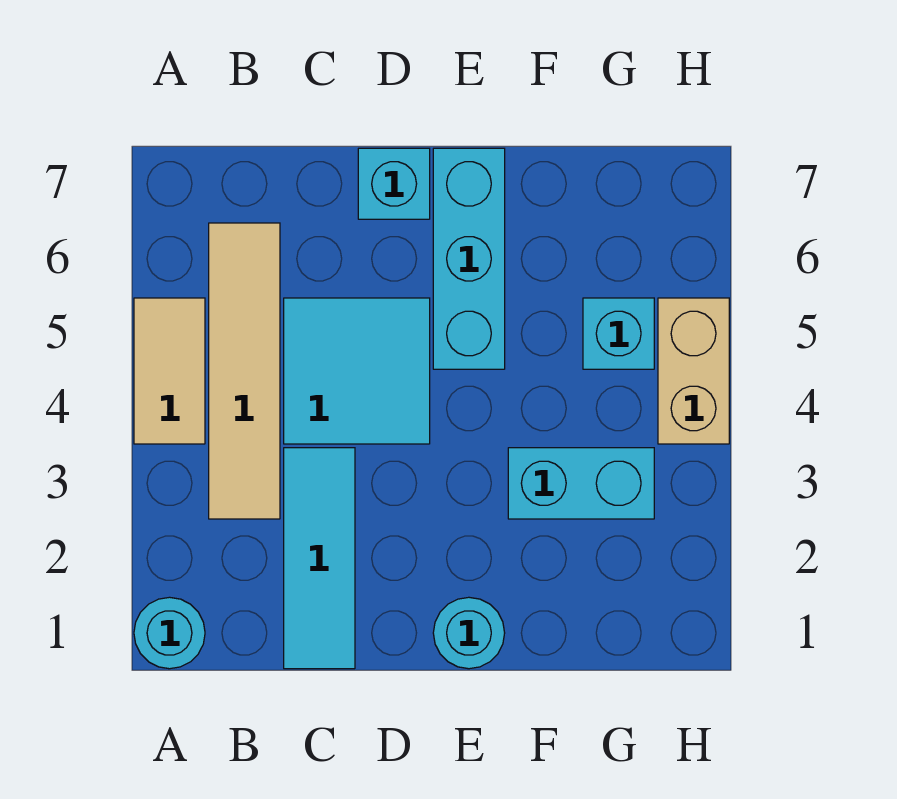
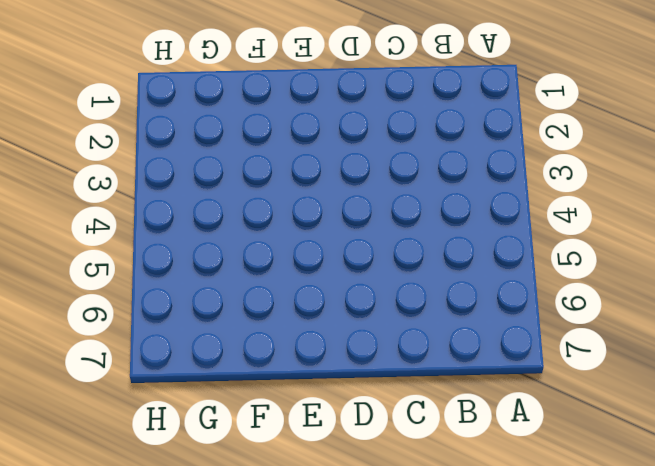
none -> cyan round brick A1 level 1
none -> tan tile A4:A5 level 1

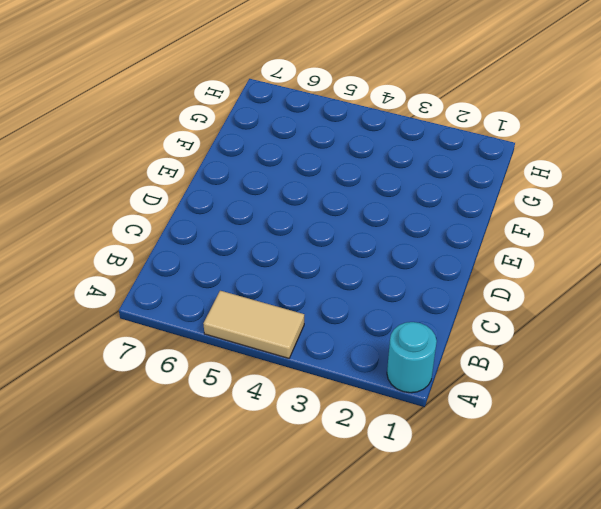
none -> tan tile B3:B6 level 1
none -> cyan tile C1:C3 level 1

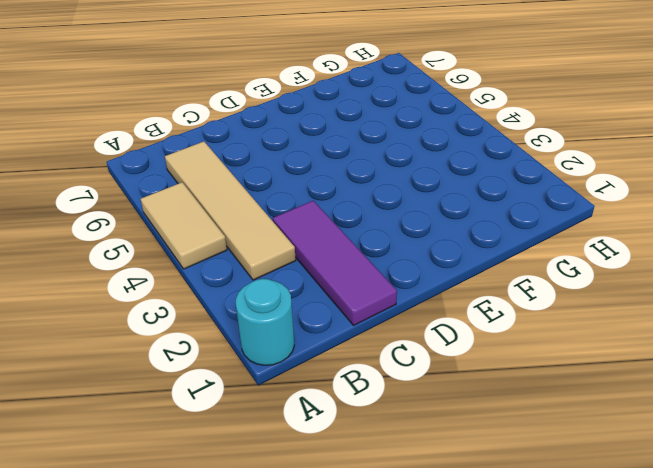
purple tile C1:C3 level 1 -> cyan tile C1:C3 level 1
none -> cyan tile C4:D5 level 1
none -> cyan brick D7 level 1

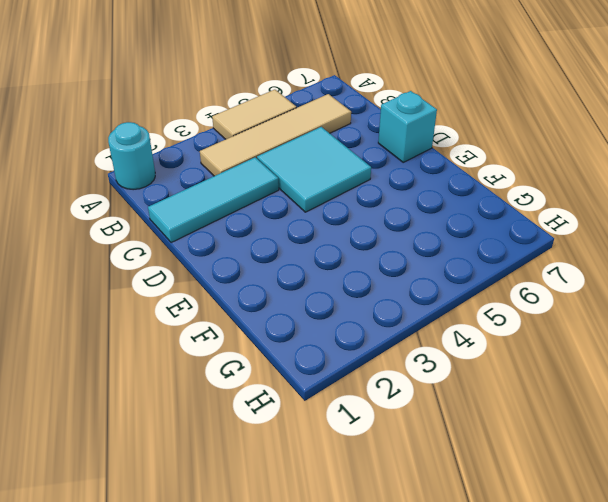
none -> cyan round brick E1 level 1
none -> cyan brick E5:E7 level 1

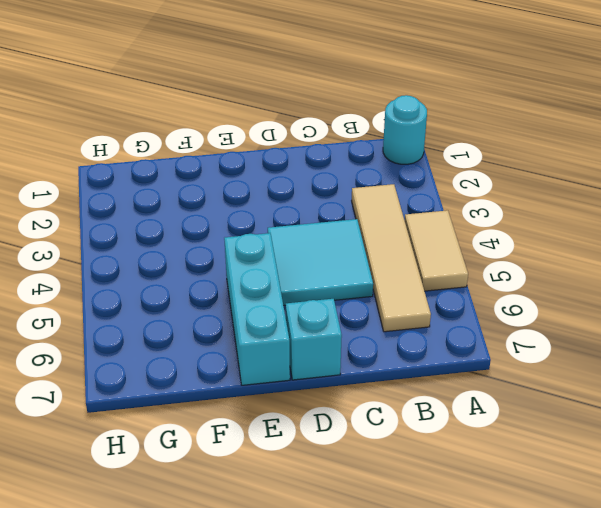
none -> cyan tile C1:C3 level 1
none -> cyan round brick E1 level 1

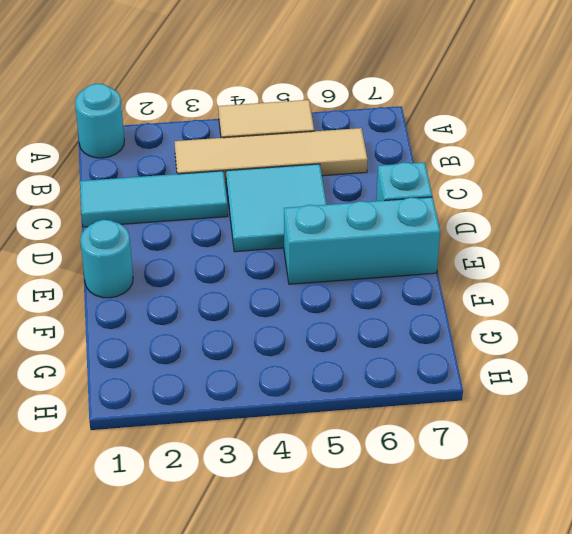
none -> cyan brick F3:G3 level 1
none -> cyan brick G5 level 1

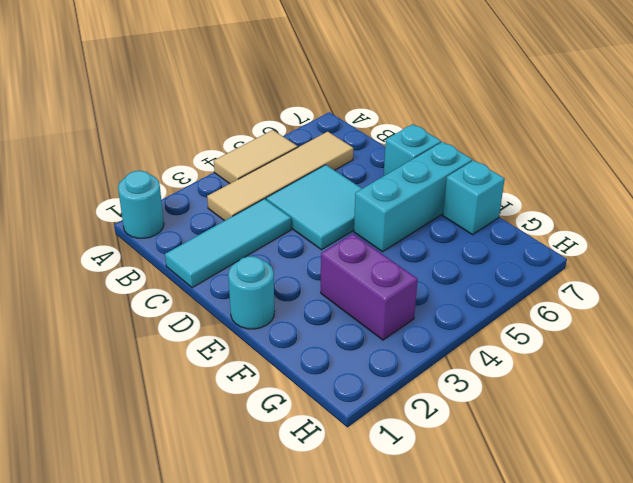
purple brick F3:G3 level 1 -> cyan brick F3:G3 level 1
cyan brick F7 level 1 -> cyan brick G5 level 1
none -> tan brick H4:H5 level 1

